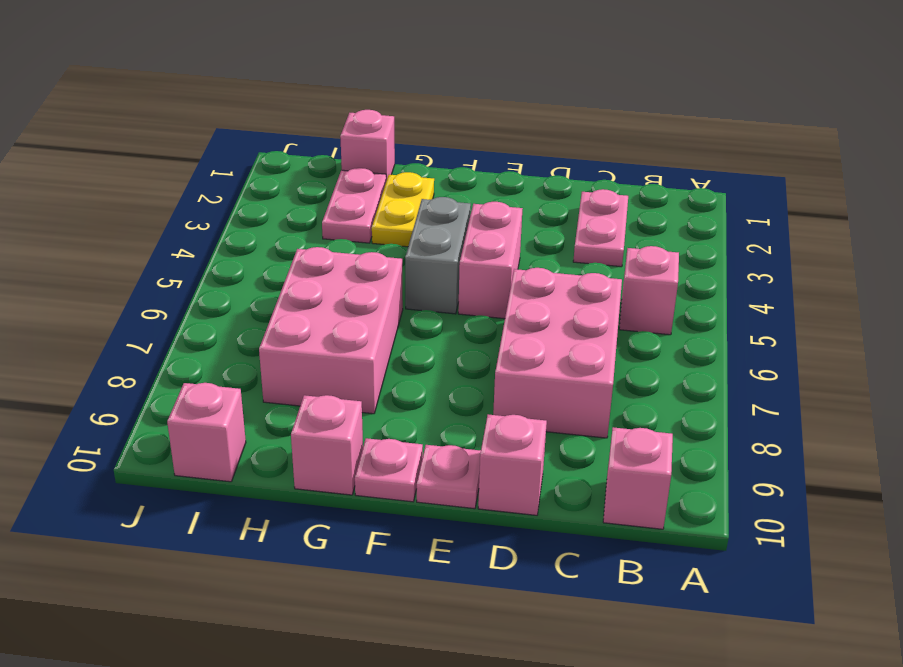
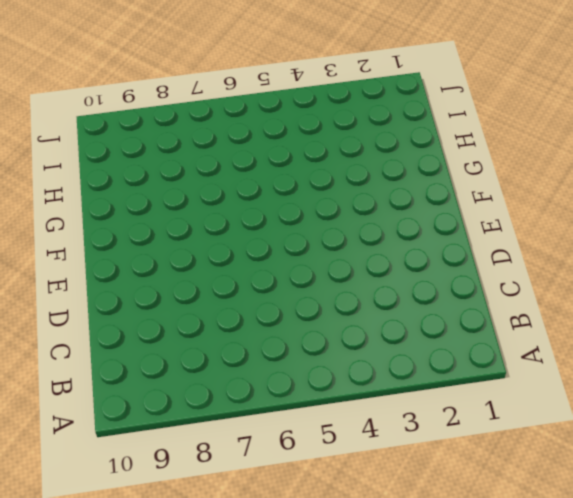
none -> pink brick B5 level 1
none -> pink brick B10 level 1
none -> pink plate C2:C3 level 1

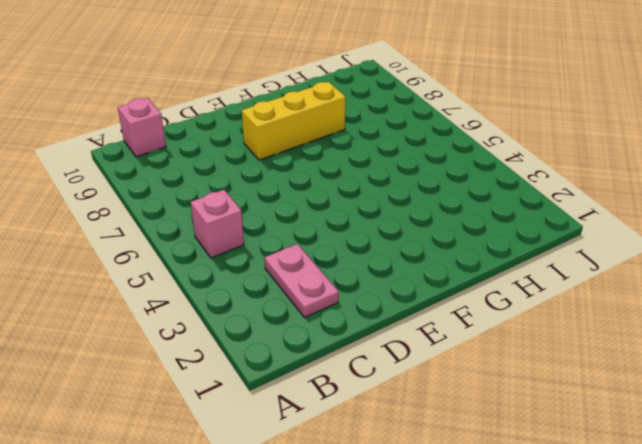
yellow brick E8:G8 level 1 -> pink brick G6:H8 level 1
none -> pink brick C6:D8 level 1
none -> pink brick D10 level 1
none -> pink brick E4:E5 level 1

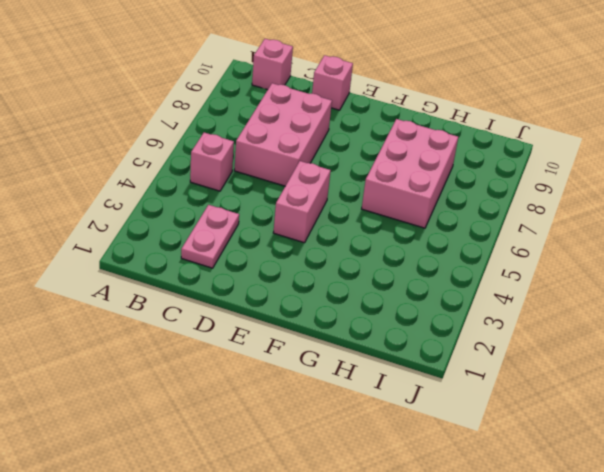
none -> pink plate E10 level 1
none -> grey brick F4:F5 level 1
none -> pink plate F10 level 1

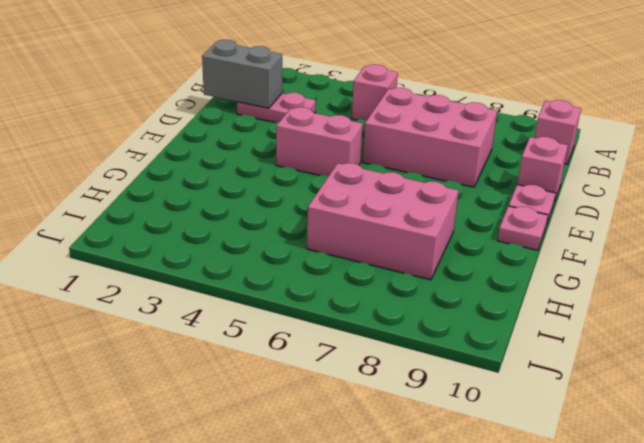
grey brick C1:C2 level 2 -> grey brick F4:F5 level 1
none -> yellow plate G2:G3 level 1
none -> pink brick G10 level 1
none -> pink brick H1 level 1

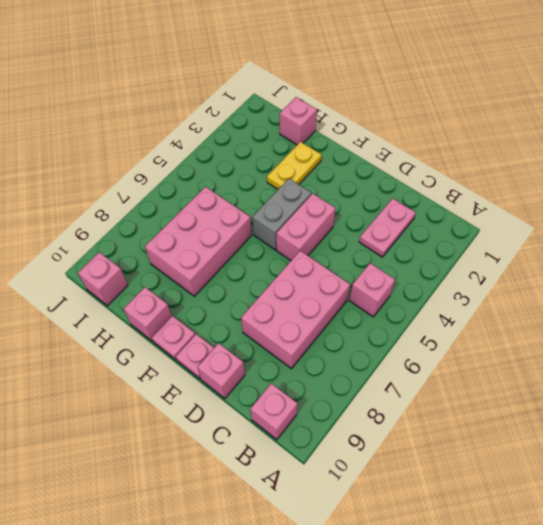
none -> pink plate H2:H3 level 1

